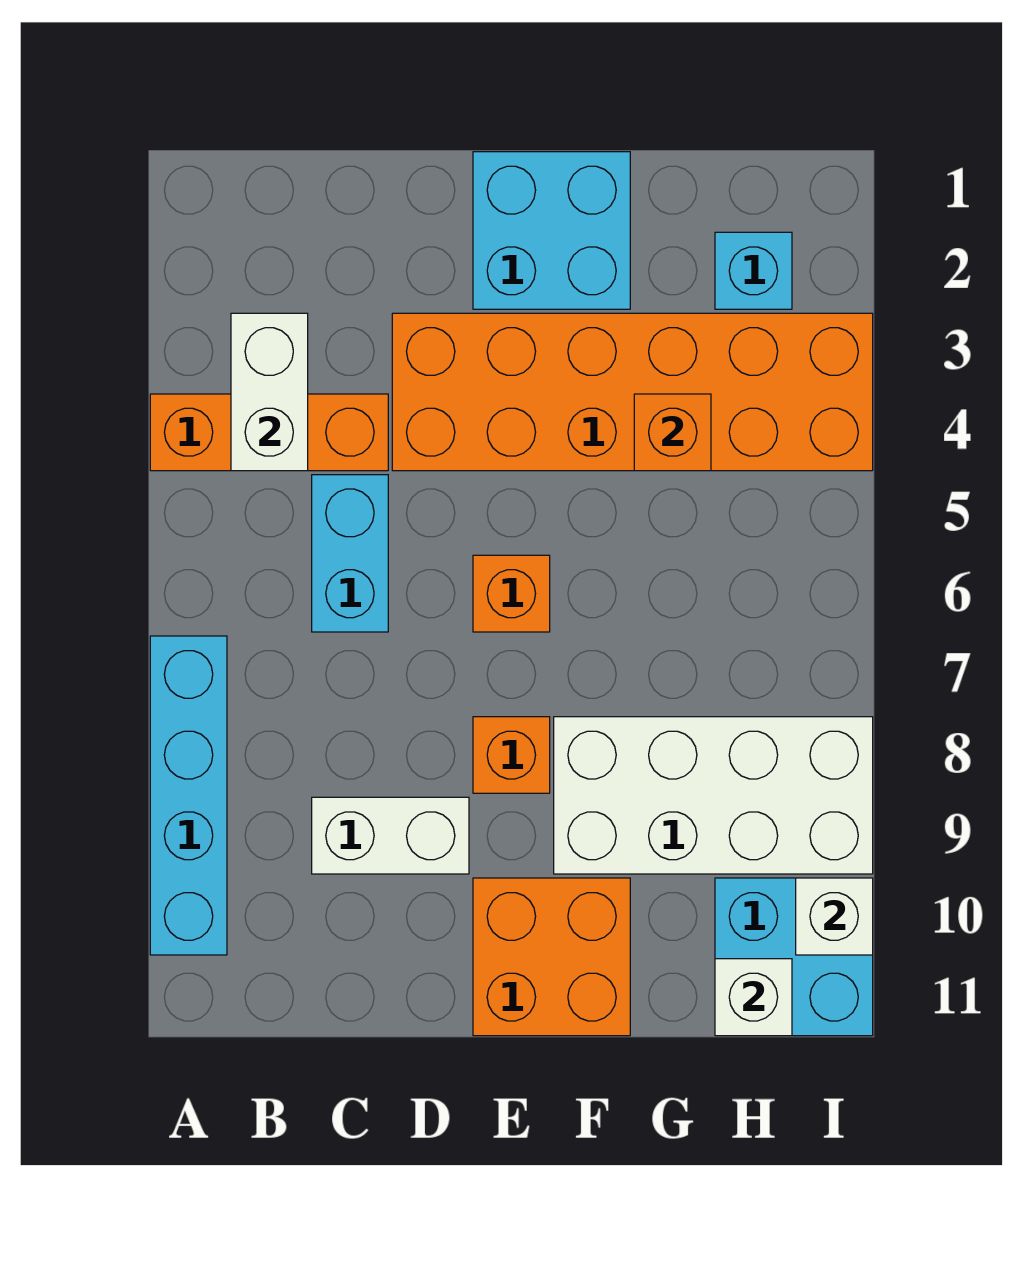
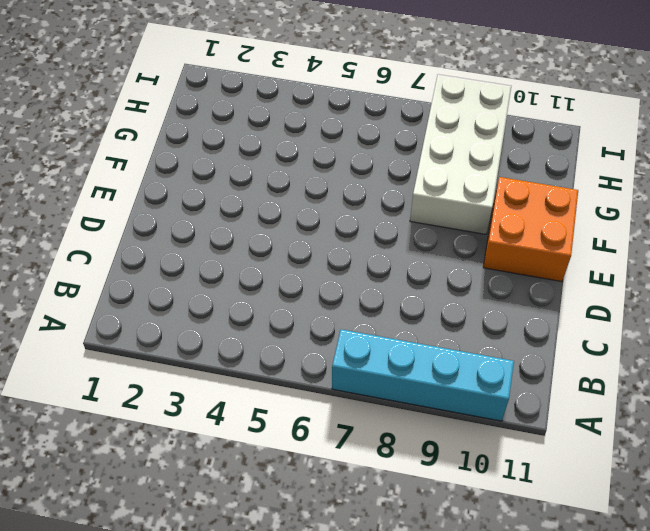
none -> orange brick A4:C4 level 1
none -> cyan brick C5:C6 level 1
none -> white brick C9:D9 level 1

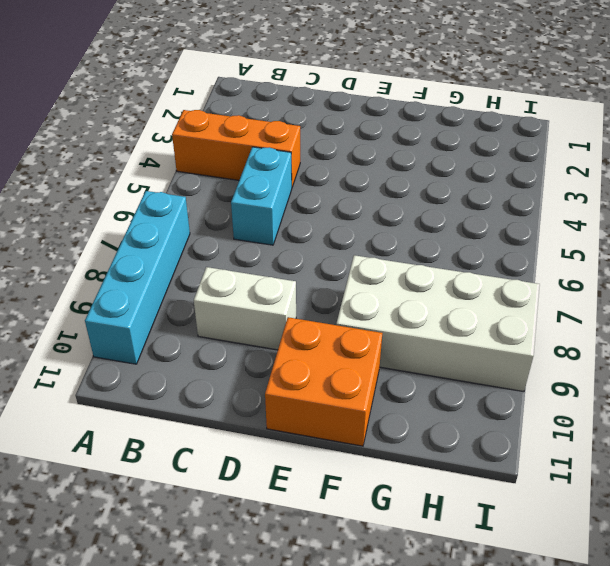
none -> orange brick D3:I4 level 1
none -> cyan brick E1:F2 level 1
none -> orange brick E6 level 1

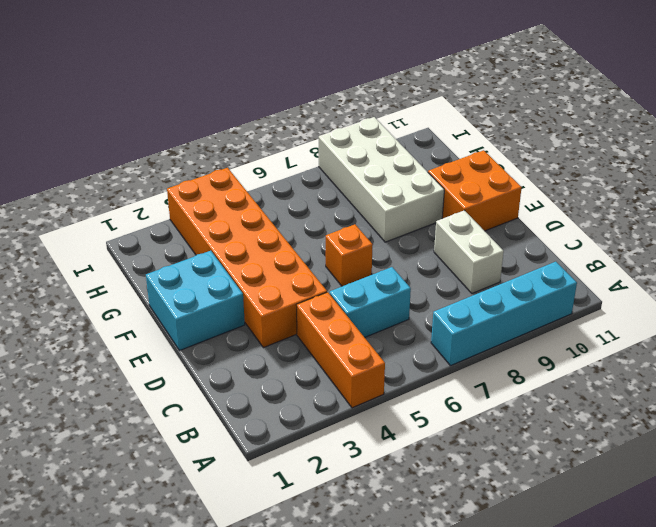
none -> orange brick E8 level 1
none -> cyan brick H2 level 1
none -> cyan brick H10:I11 level 1

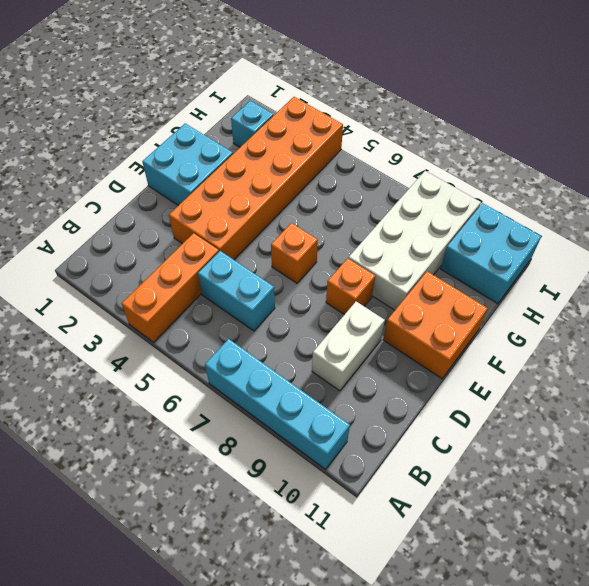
none -> white brick B3:B4 level 2
none -> orange brick G4 level 2
none -> white brick H11 level 2

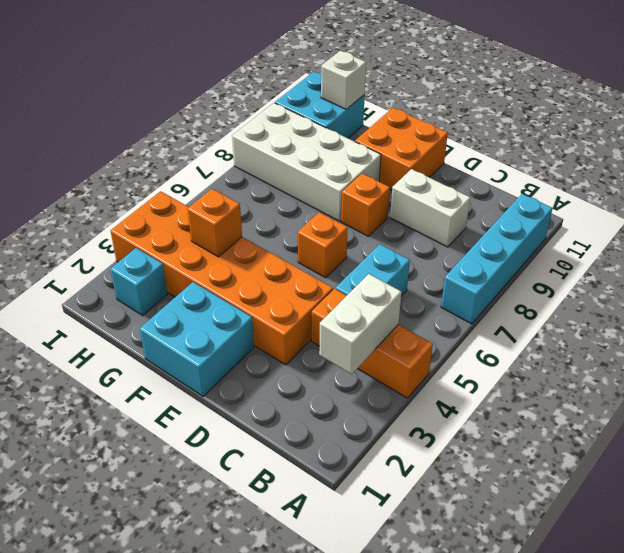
none -> white brick I10 level 2

